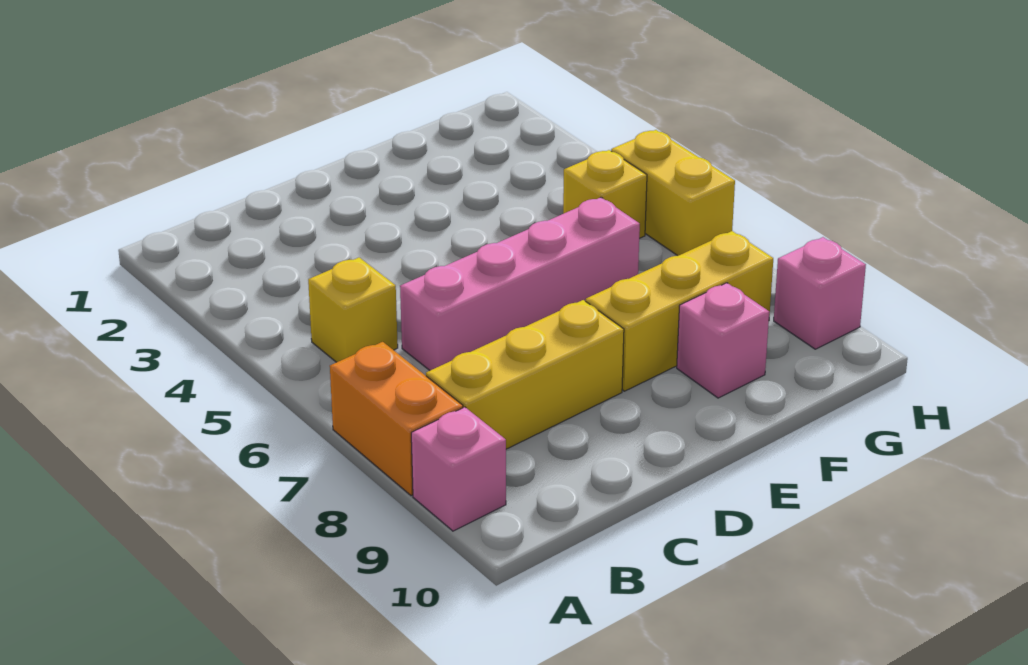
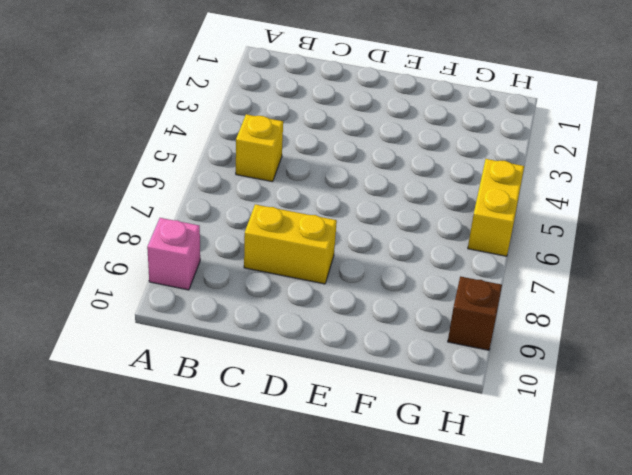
yellow brick C8:D8 level 1 -> yellow brick B8:D8 level 1
brown brick H9 level 1 -> pink brick H9 level 1
none -> orange brick A7:A8 level 1
none -> pink brick C6:F6 level 1

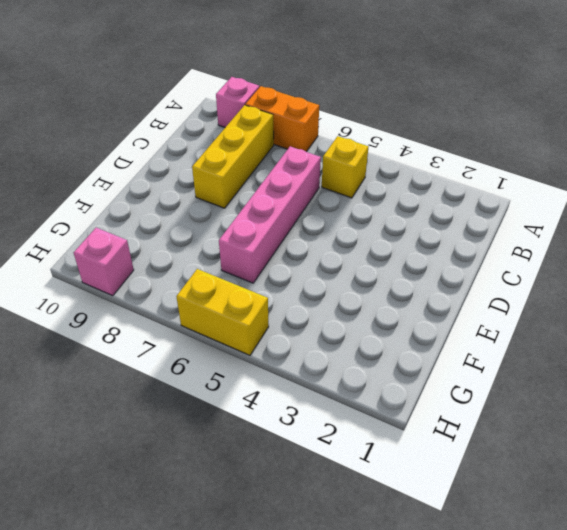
none -> yellow brick E8:G8 level 1
none -> pink brick F9 level 1

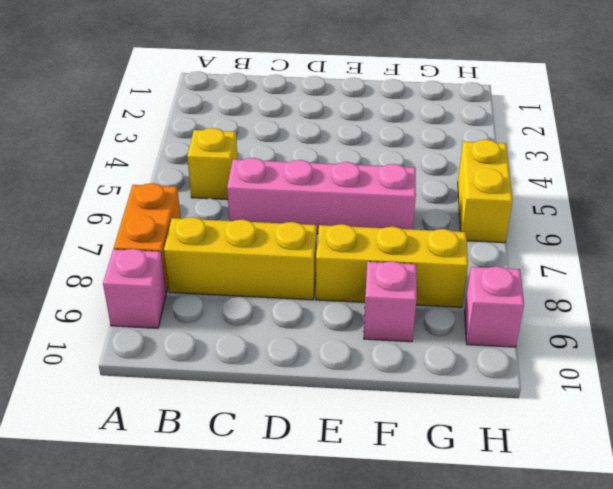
none -> yellow brick G5 level 1

